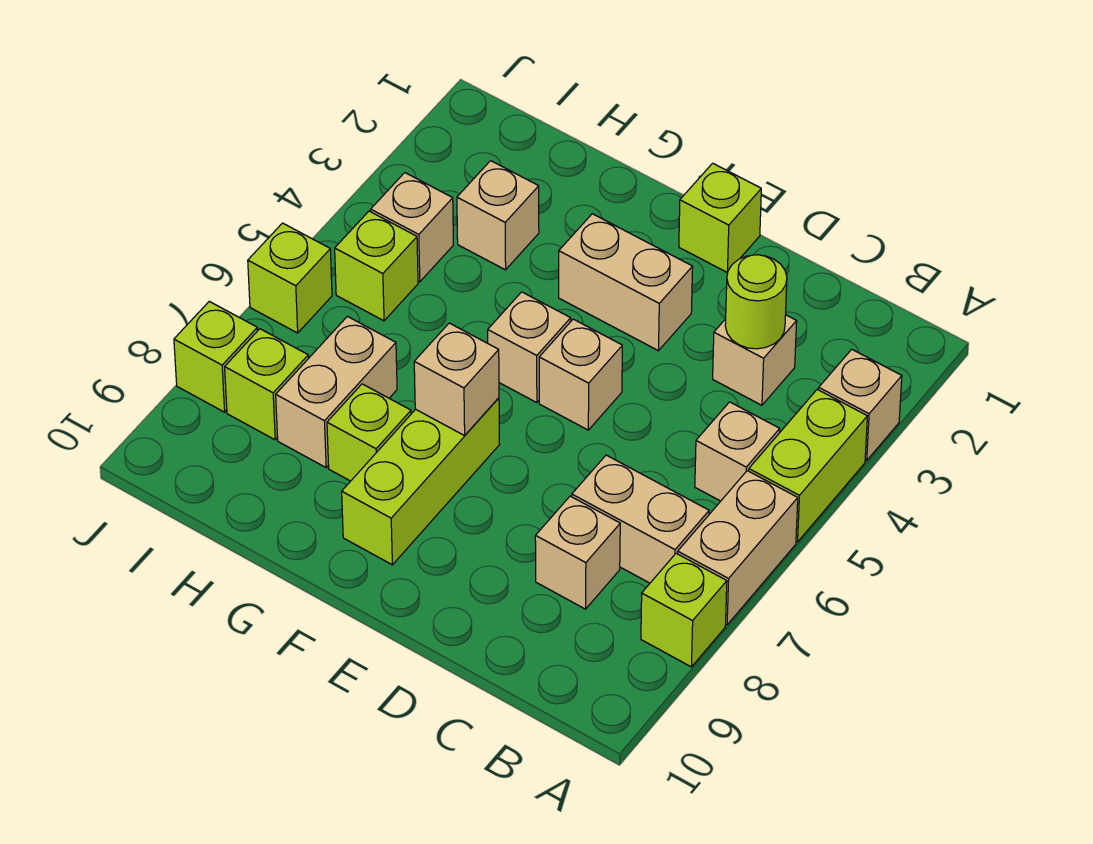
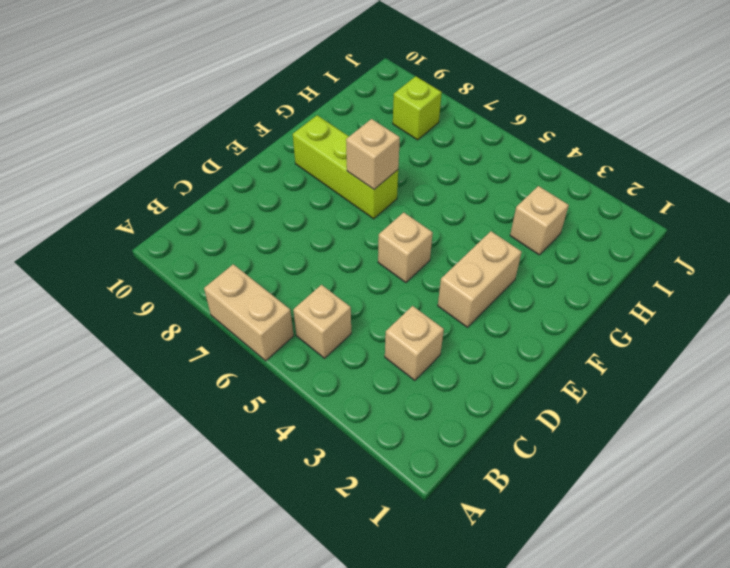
none -> tan brick A3 level 1
none -> lime brick A4:A5 level 1
none -> lime brick A8 level 1

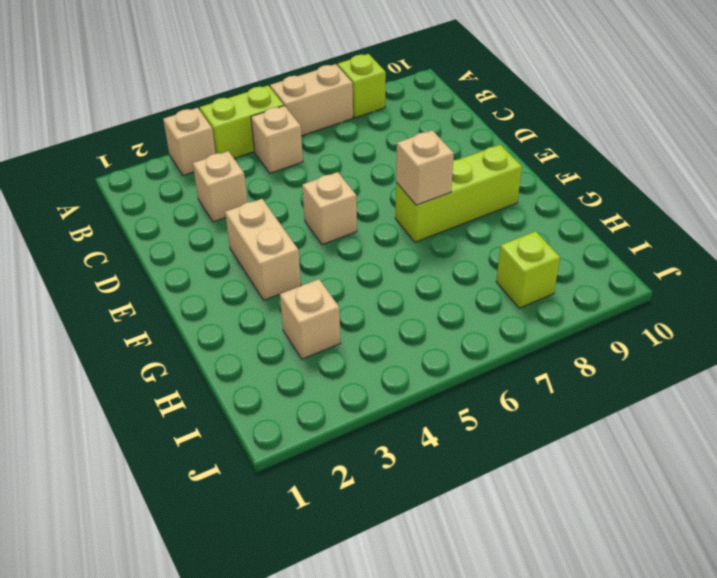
none -> tan brick B7:C7 level 1
none -> tan brick C8 level 1
none -> lime brick E1 level 1

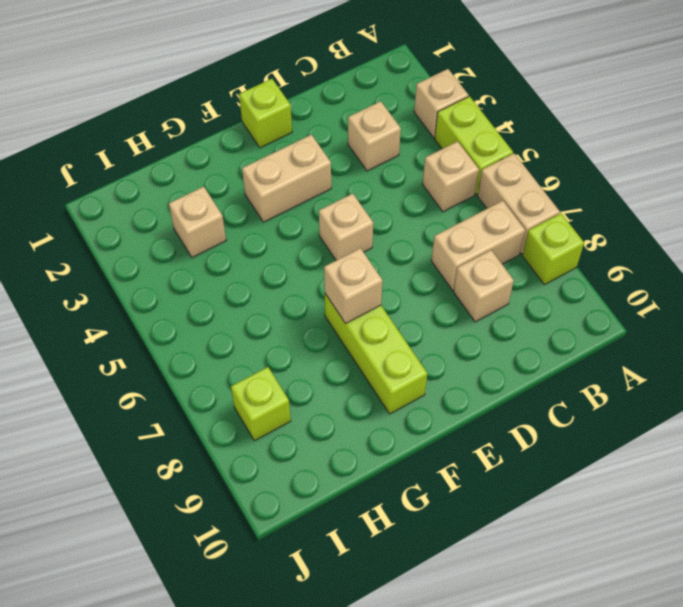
none -> tan brick F5 level 1
none -> lime brick G8 level 1
none -> tan brick H7:H8 level 1

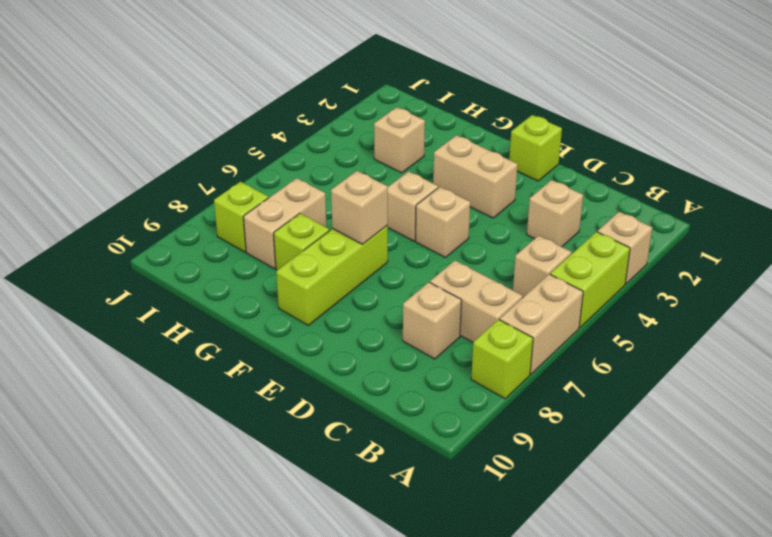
none -> tan brick I4 level 1
none -> lime brick I5 level 1
none -> lime brick J6 level 1

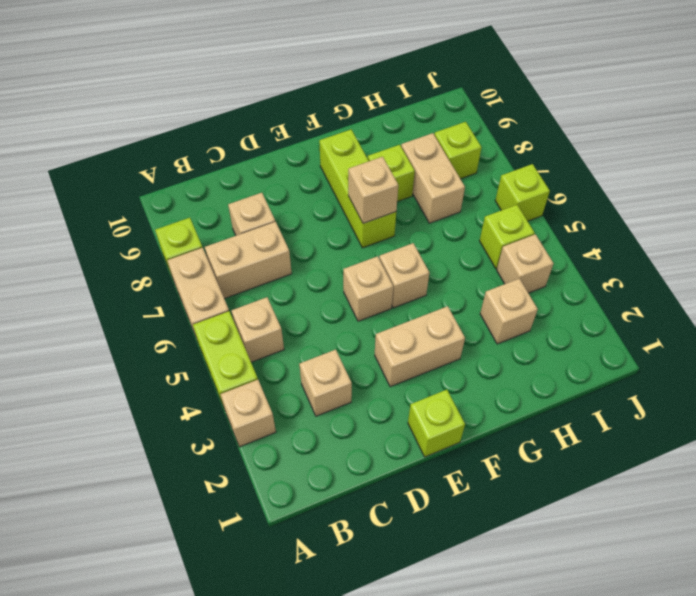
none -> lime brick J8 level 1
none -> lime round brick C3 level 2

